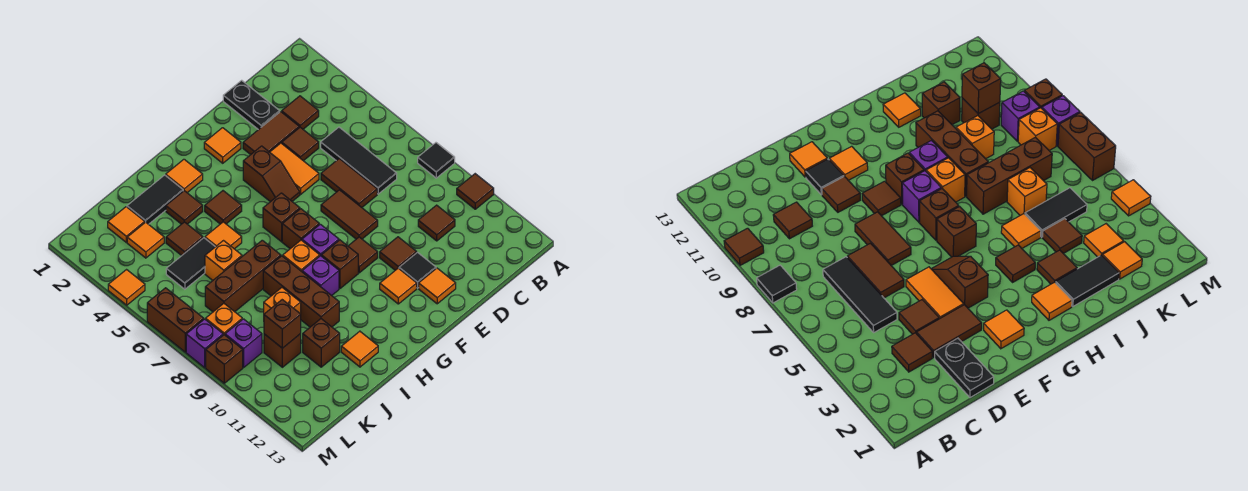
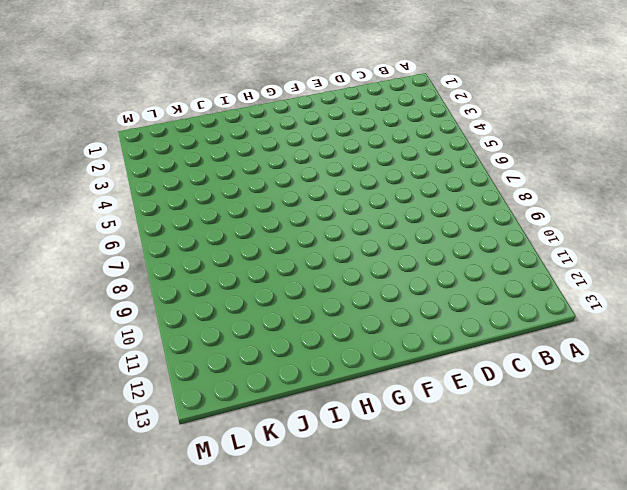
none -> black tile A8 level 1
none -> brown tile A10 level 1
none -> brown tile C3 level 1
none -> black tile C5:C7 level 1

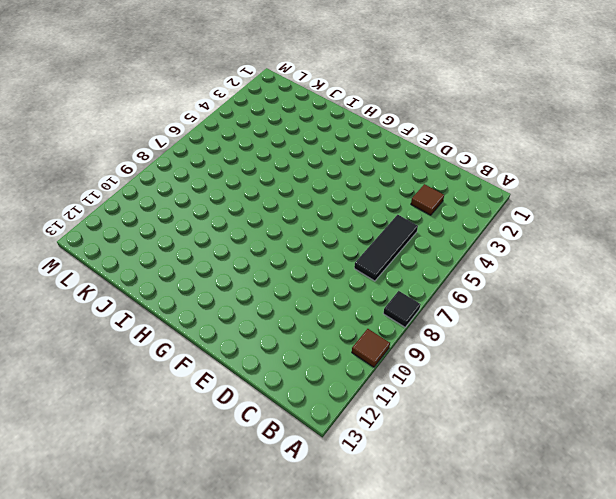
none -> brown tile C10 level 1
none -> black plate D1:D2 level 1
none -> brown tile D3:E3 level 1
none -> brown tile D4 level 1

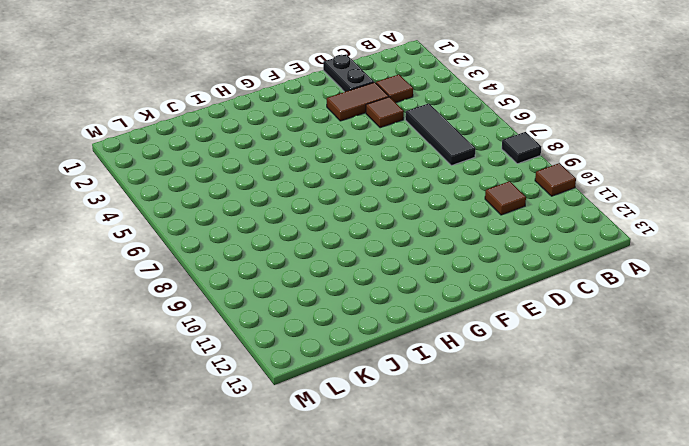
none -> brown tile D6:D7 level 1
none -> orange tile E4:E5 level 1
none -> brown tile E7:E8 level 1
none -> brown tile E10 level 1

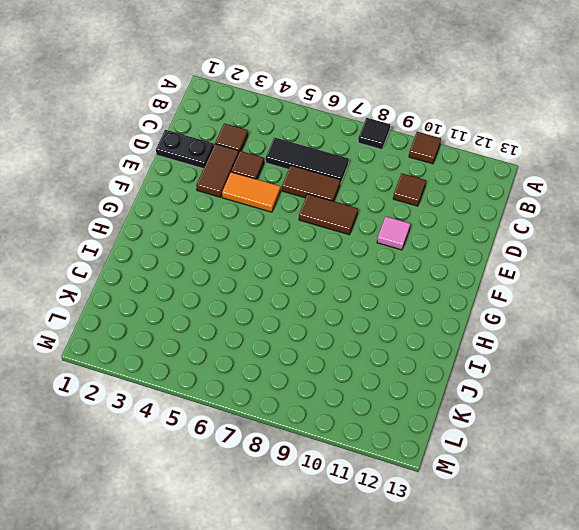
pink tile E10 level 1 -> brown tile E10 level 1
none -> black tile E11 level 1
none -> orange tile E12 level 1
none -> orange tile F2 level 1
none -> brown slope F4:F5 level 1 top 4

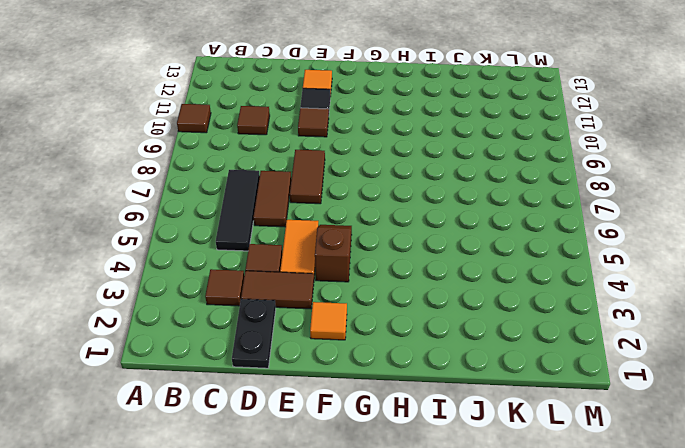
none -> black tile A8 level 1
none -> brown tile F9 level 1
none -> orange tile F11 level 1
none -> brown brick G6 level 1

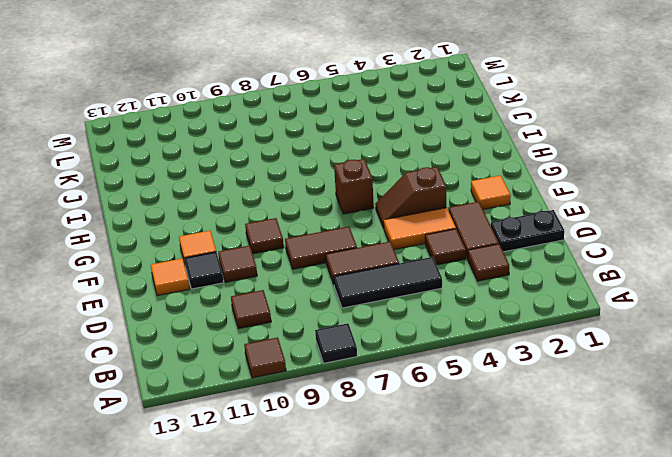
none -> brown brick G7 level 1
none -> purple brick G8 level 1
none -> brown brick G9 level 1
none -> orange tile H2 level 1

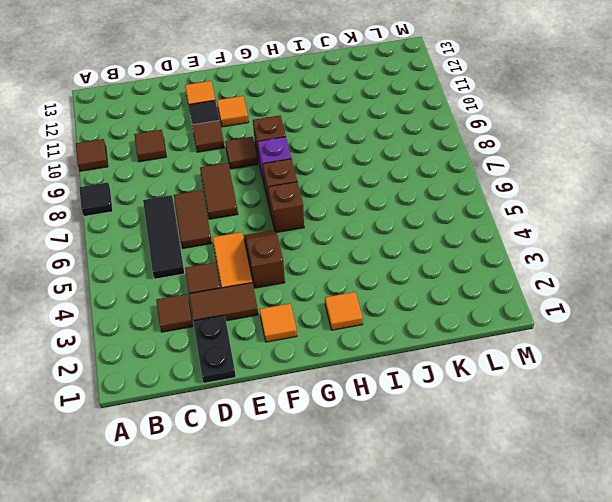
none -> brown tile H4 level 1
none -> orange brick H8 level 1
none -> purple brick H9 level 1
none -> black tile I2:J2 level 1

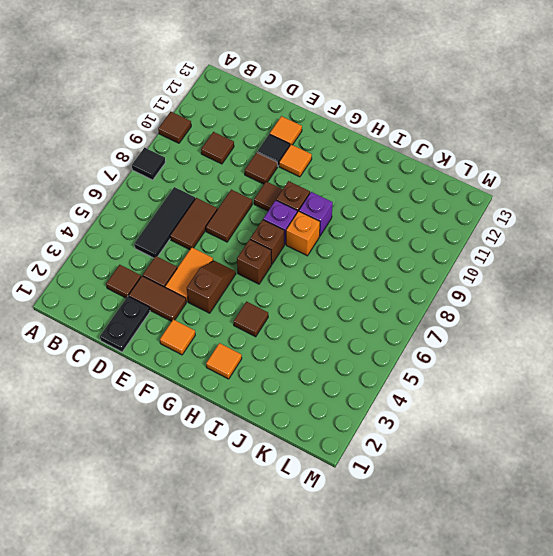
none -> black tile I2:J2 level 1
none -> brown tile I3 level 1
none -> orange tile I5 level 1
none -> brown brick I7:K7 level 1

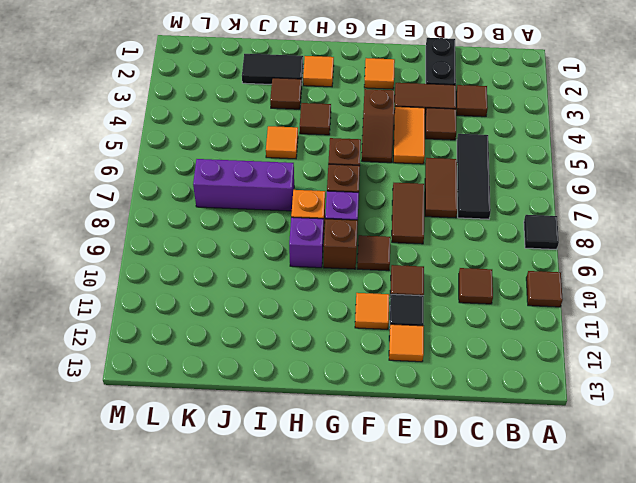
purple brick I7:K7 level 1 -> brown brick I7:K7 level 1
none -> brown brick I8:I10 level 1
none -> orange tile I12 level 1
none -> brown tile J4 level 1
none -> black tile J5:K5 level 1

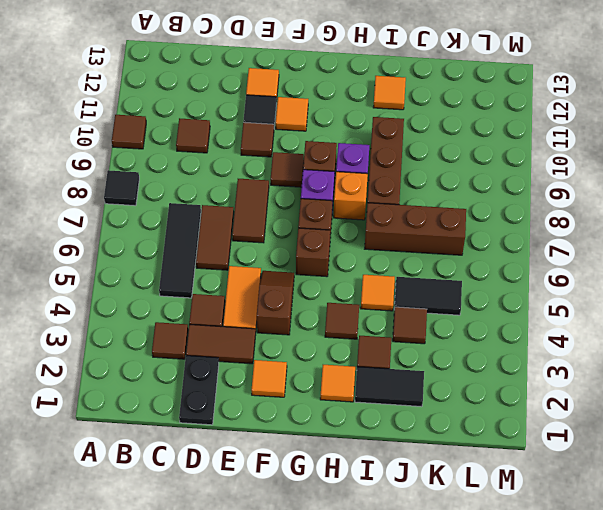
none -> orange brick J6 level 1
none -> orange brick J9 level 1
none -> brown brick J11 level 1
none -> orange tile K2 level 1

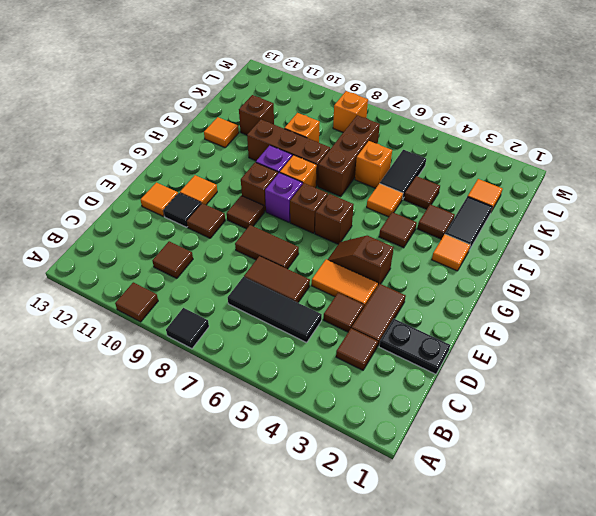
none -> orange tile F2 level 1
none -> orange tile K3 level 1
none -> brown brick K10 level 1
none -> purple brick L9 level 1

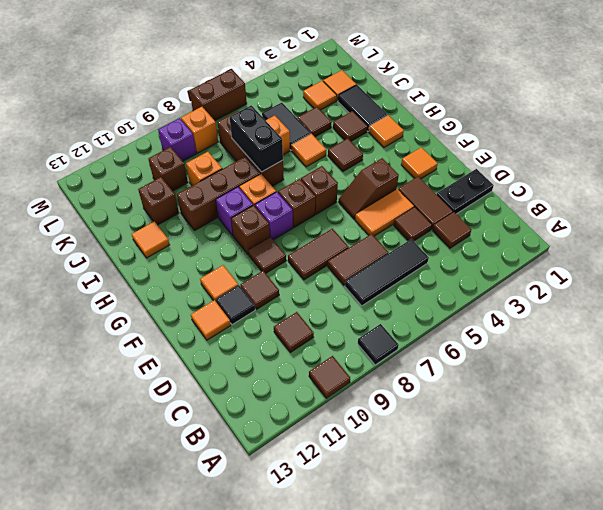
black brick I7:J7 level 2 -> none
none -> orange tile M4 level 1
none -> purple brick M8 level 1
none -> brown brick M9 level 1
none -> brown brick K10 level 2

